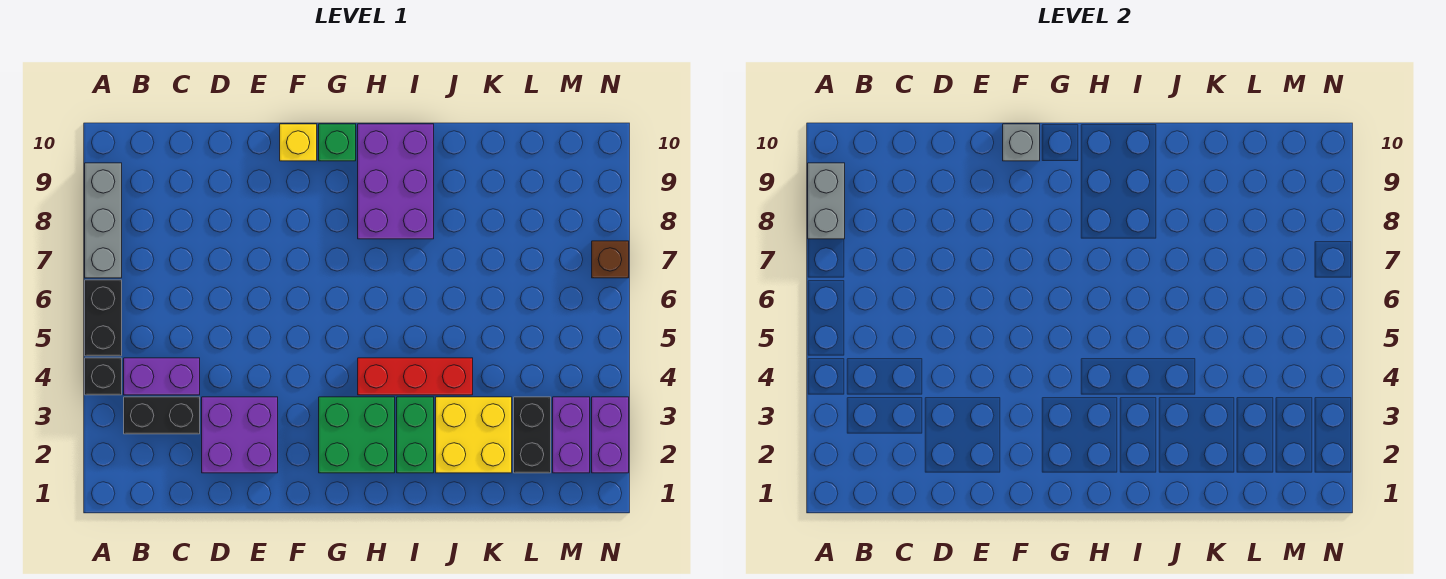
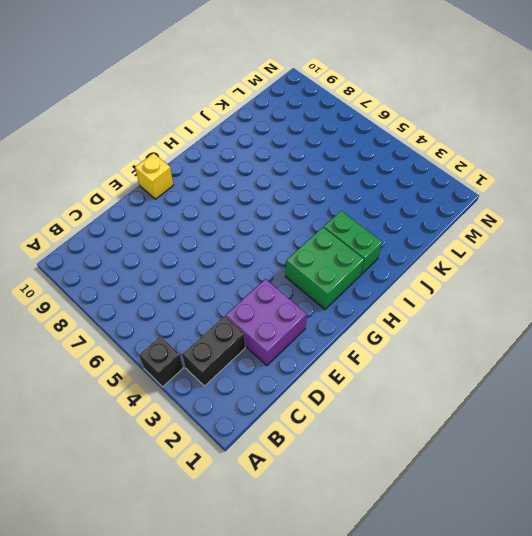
none -> black brick A5:A6 level 1
none -> grey brick A7:A9 level 1
none -> purple brick B4:C4 level 1

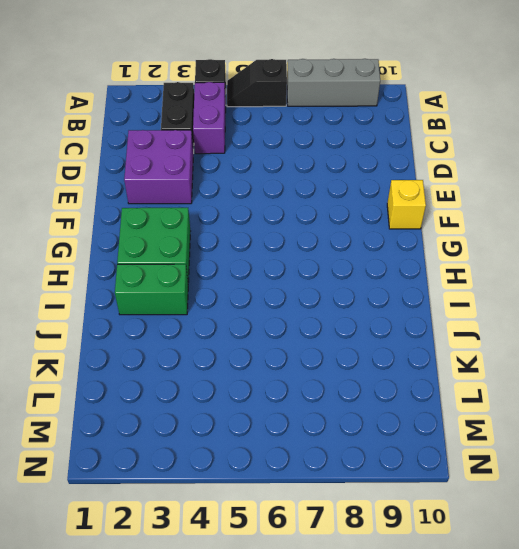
black slope A5:A6 level 1 top 6 -> black brick A5:A6 level 1
none -> green brick G10 level 1
none -> red brick H4:J4 level 1
none -> purple brick H8:I10 level 1

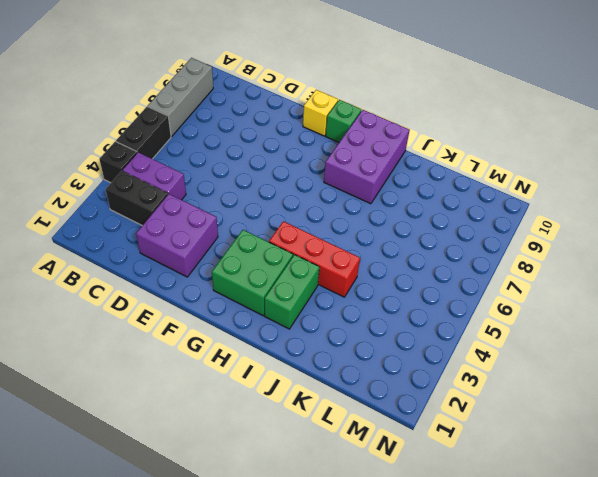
none -> yellow brick J2:K3 level 1
none -> black brick L2:L3 level 1
none -> purple brick M2:M3 level 1

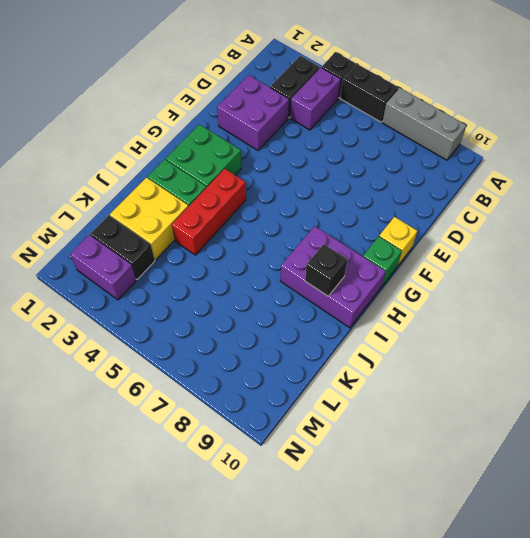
black brick I9 level 2 -> none
none -> purple brick N2:N3 level 1
none -> brown brick N7 level 1
none -> grey brick A8:A9 level 2

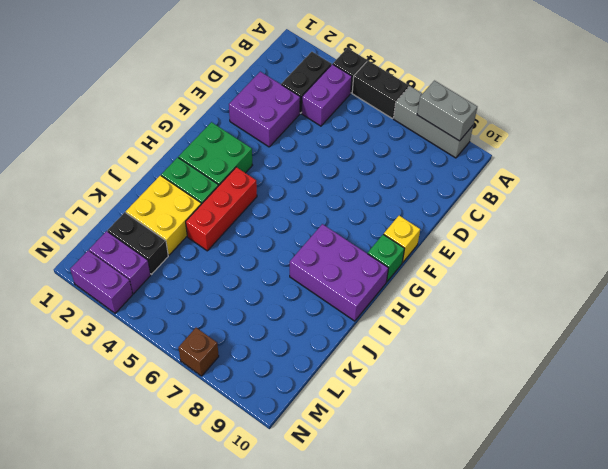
none -> grey brick F10 level 2

